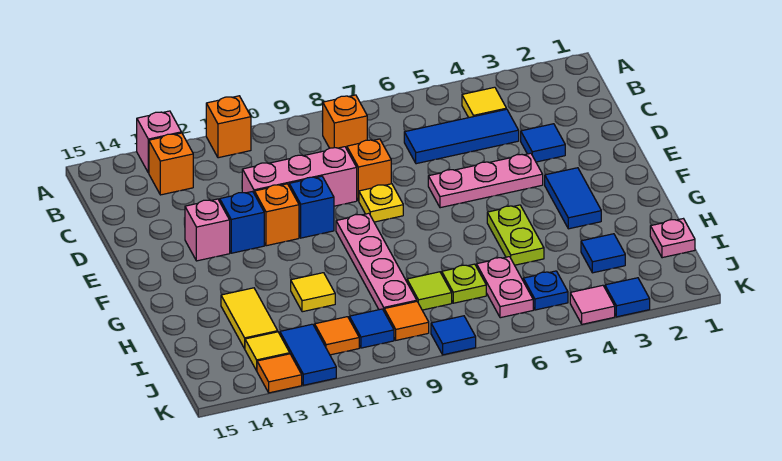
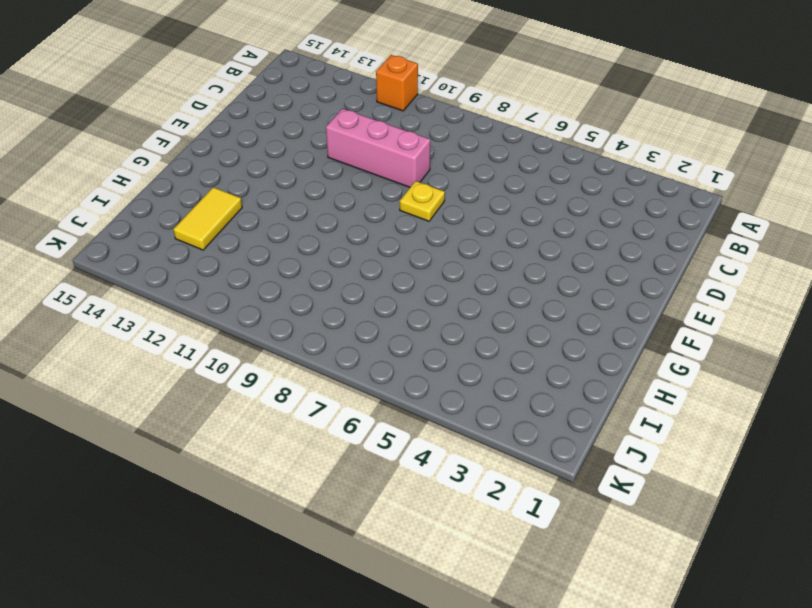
none -> pink brick A13 level 1
none -> yellow tile B4 level 1
none -> orange brick B8 level 1
none -> orange brick B13 level 1

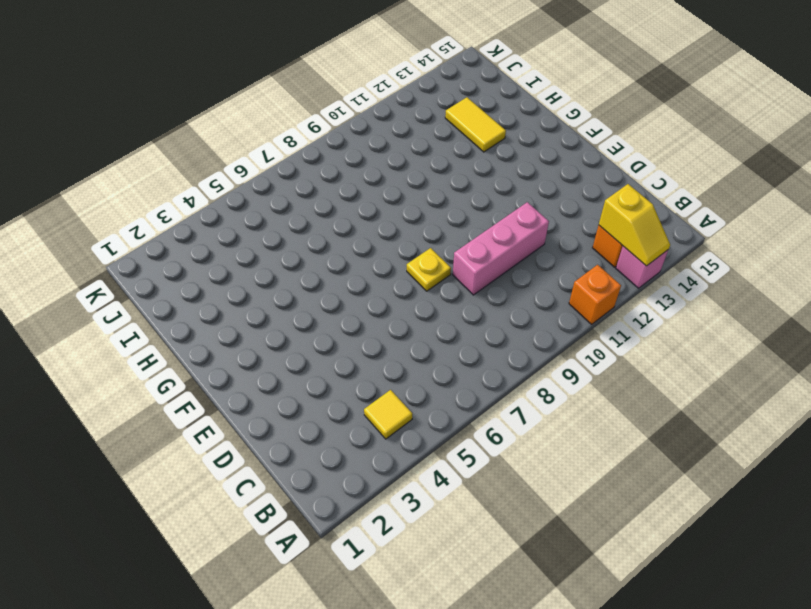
yellow slope A13:B13 level 2 top B -> none
none -> orange brick B8 level 1
none -> blue tile C4:C6 level 1
none -> blue tile D3 level 1
none -> orange brick D8 level 1

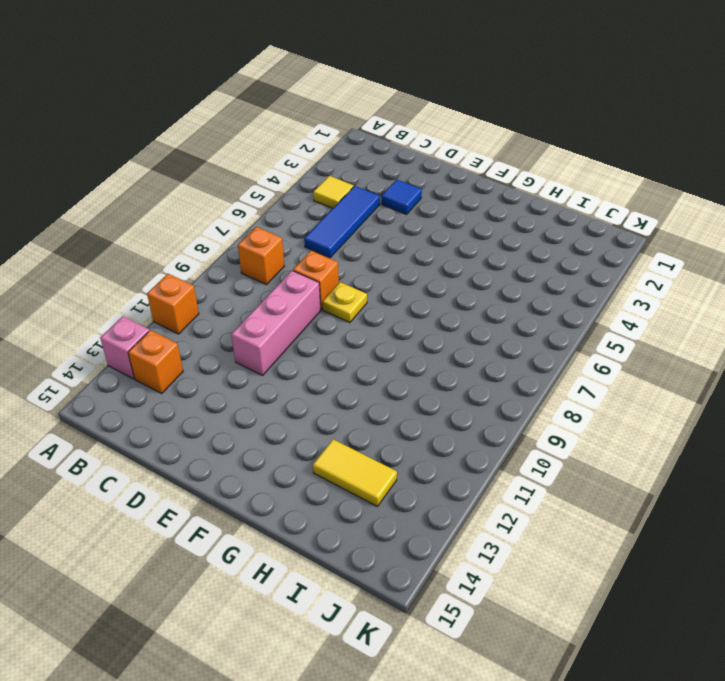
none -> pink plate E4:E6 level 1
none -> blue brick E10 level 1
none -> orange brick E11 level 1
none -> blue brick E12 level 1

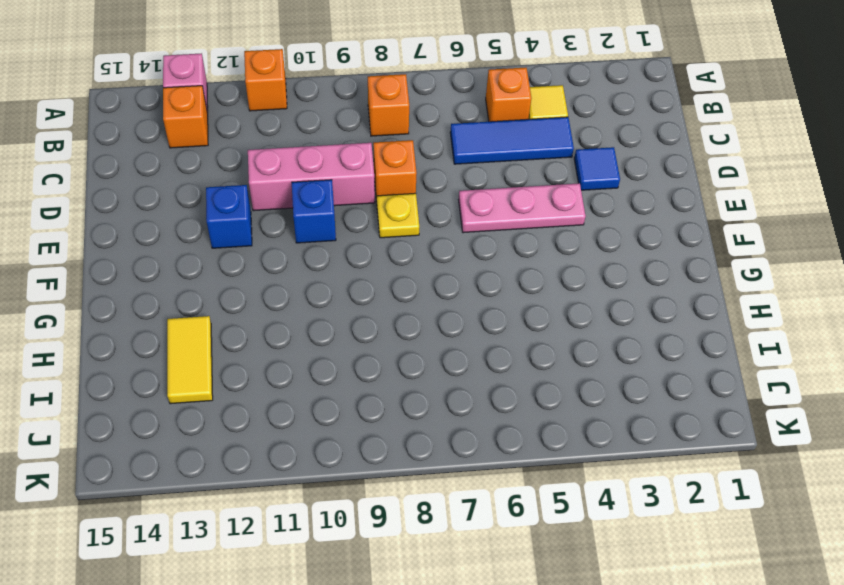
orange brick B5 level 1 -> orange brick E11 level 1
none -> pink brick E13 level 1
none -> blue tile F3:G3 level 1
none -> pink plate F9:I9 level 1
none -> lime plate G5:H5 level 1

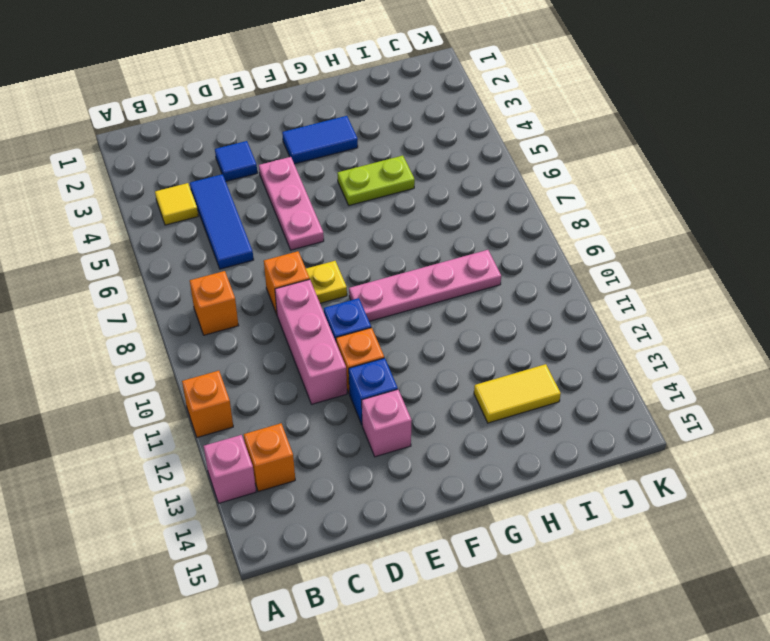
none -> yellow tile H11 level 1
none -> pink plate I1 level 1
none -> blue tile I3 level 1
none -> pink plate I6:J6 level 1

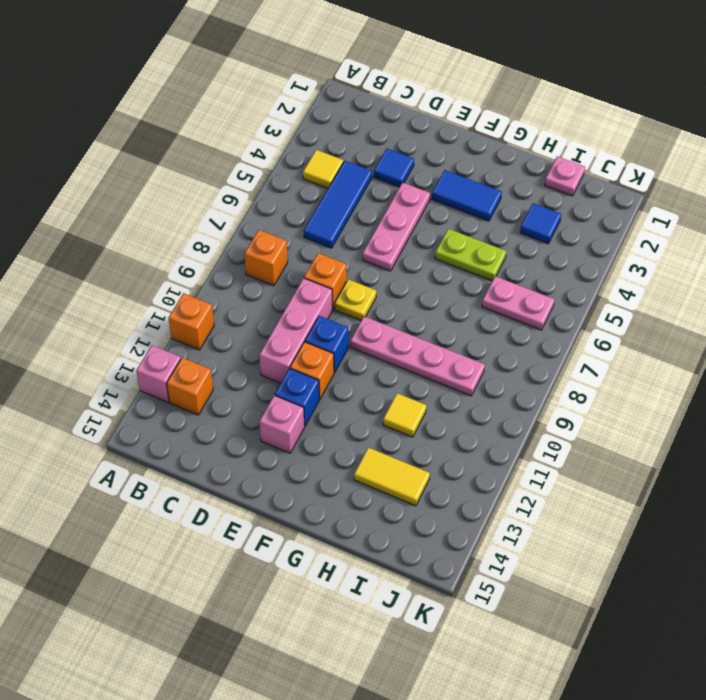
none -> lime plate I7 level 1
none -> lime tile I8 level 1
none -> blue plate J5 level 1
none -> orange tile J9 level 1

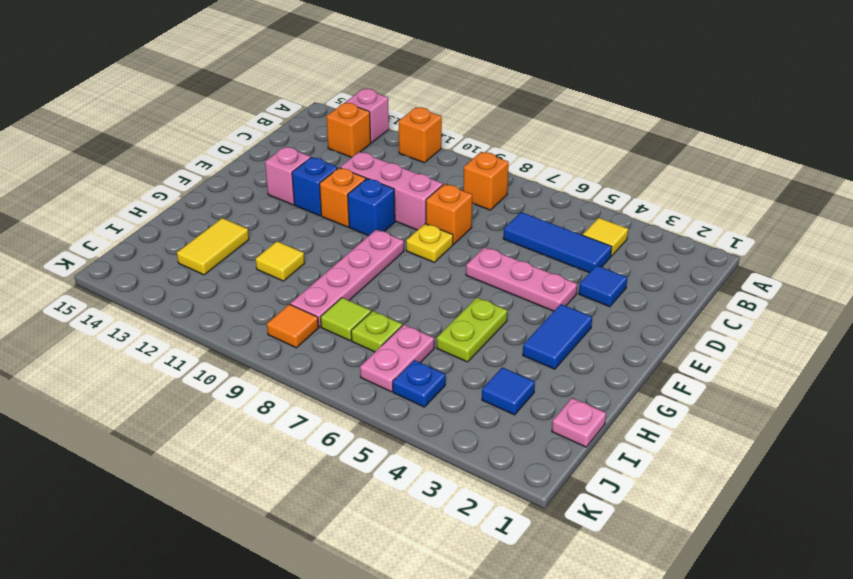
none -> blue tile J10 level 1
none -> orange tile J11 level 1
none -> blue tile J12:K12 level 1
none -> yellow tile J13 level 1

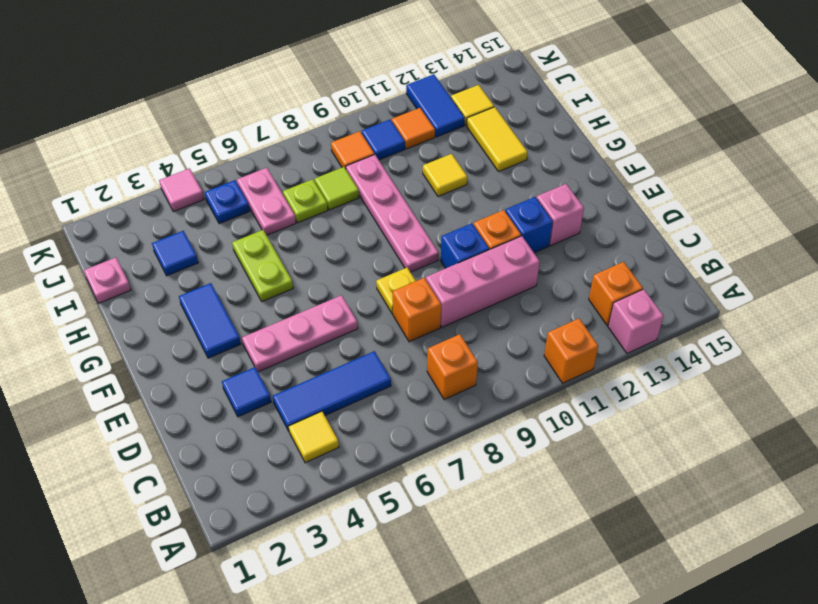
none -> blue tile K3 level 1
none -> blue tile K8 level 1
none -> orange tile K13 level 1

